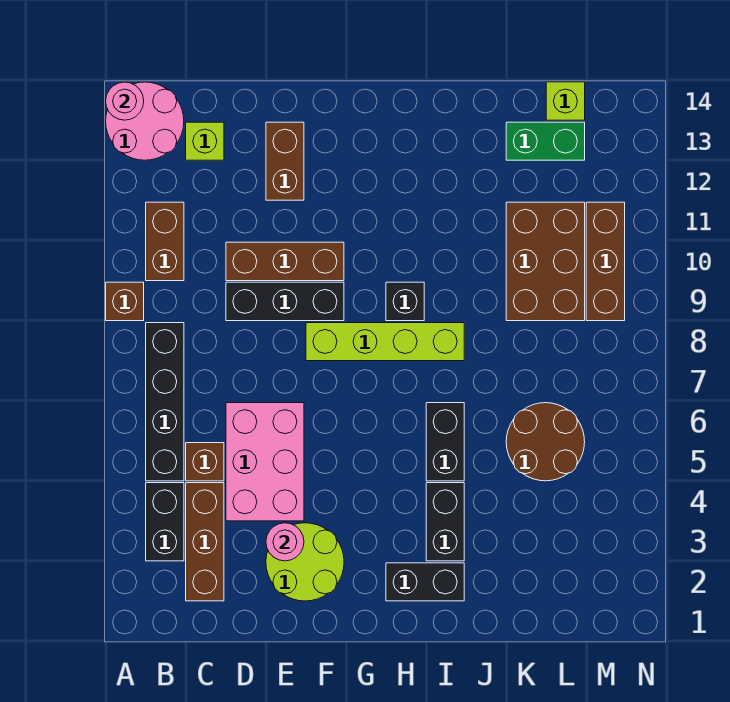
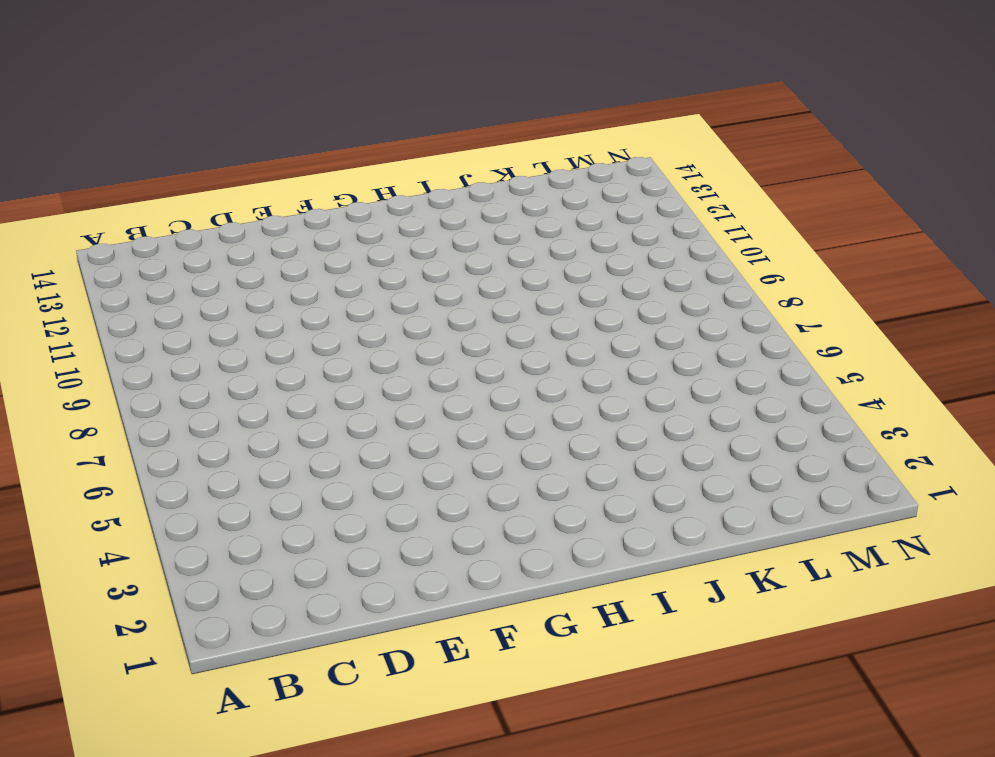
none -> brown brick A9 level 1
none -> pink round brick A13:B14 level 1
none -> black brick B3:B4 level 1

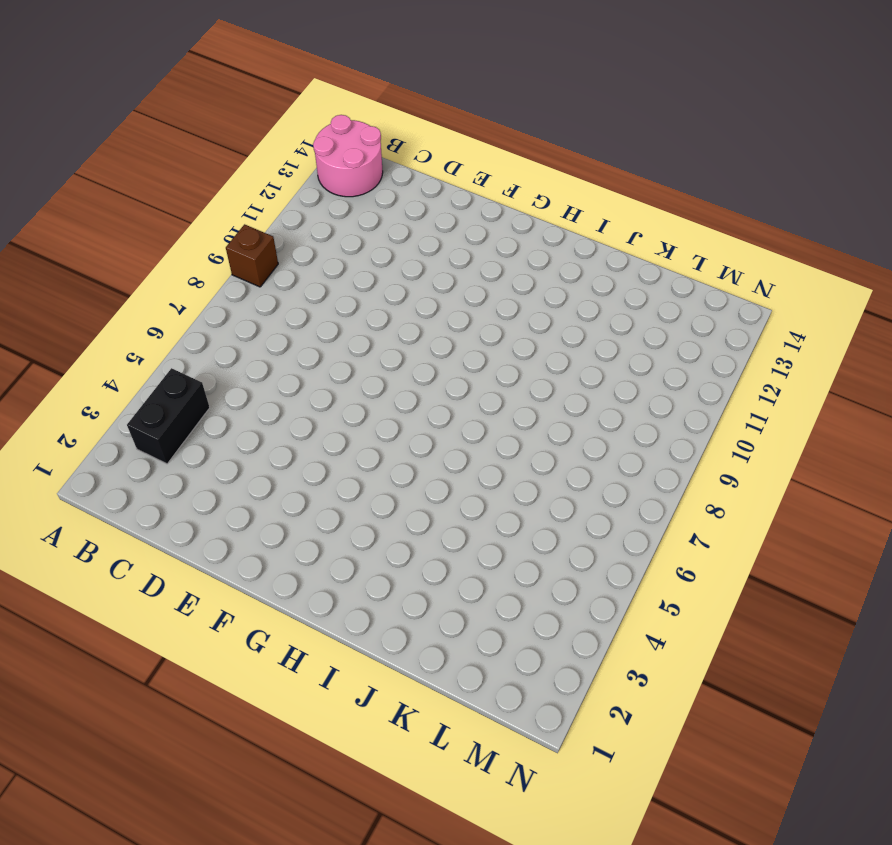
none -> black brick B5:B8 level 1
none -> brown brick B10:B11 level 1
none -> brown brick C2:C4 level 1

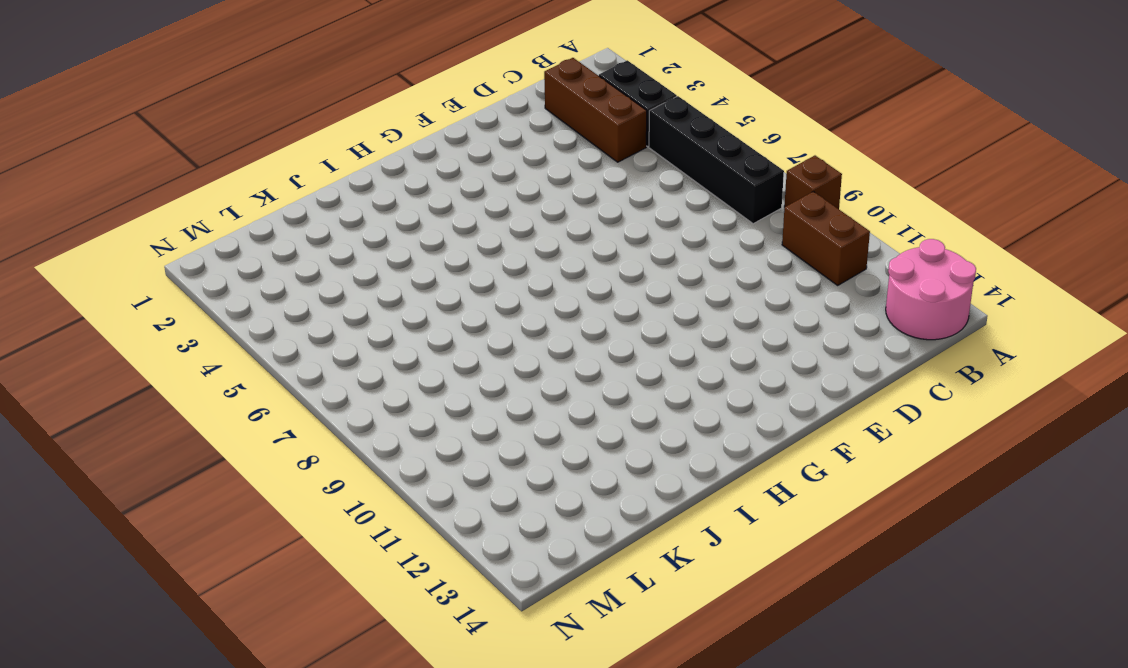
none -> brown brick C5 level 1
none -> lime brick C13 level 1
none -> pink brick D4:E6 level 1

